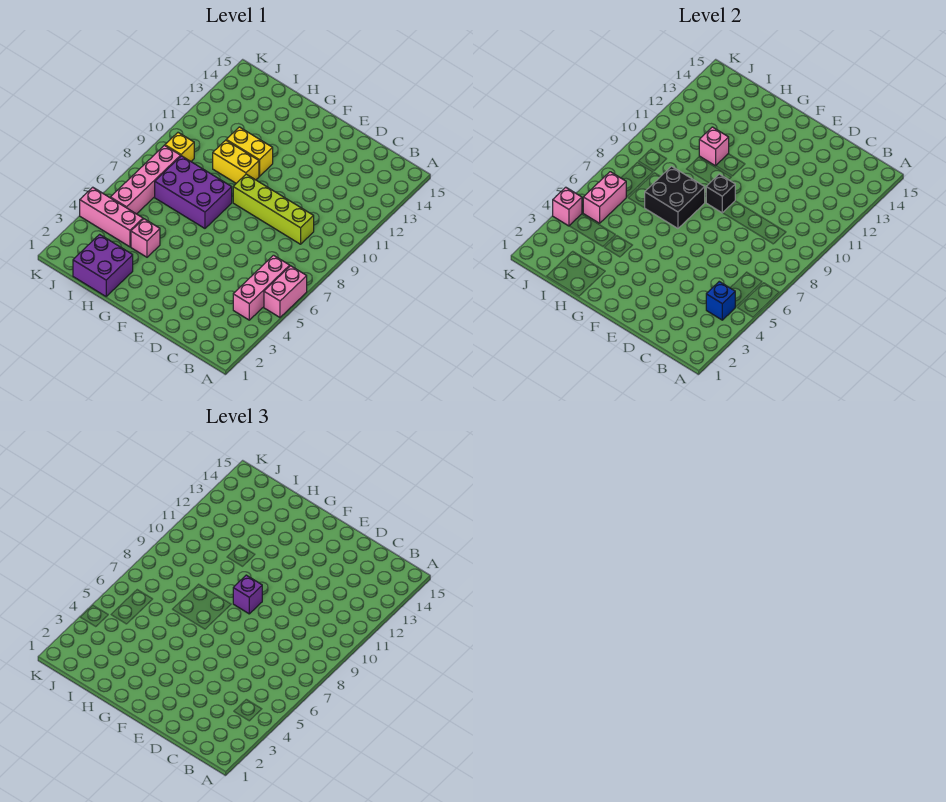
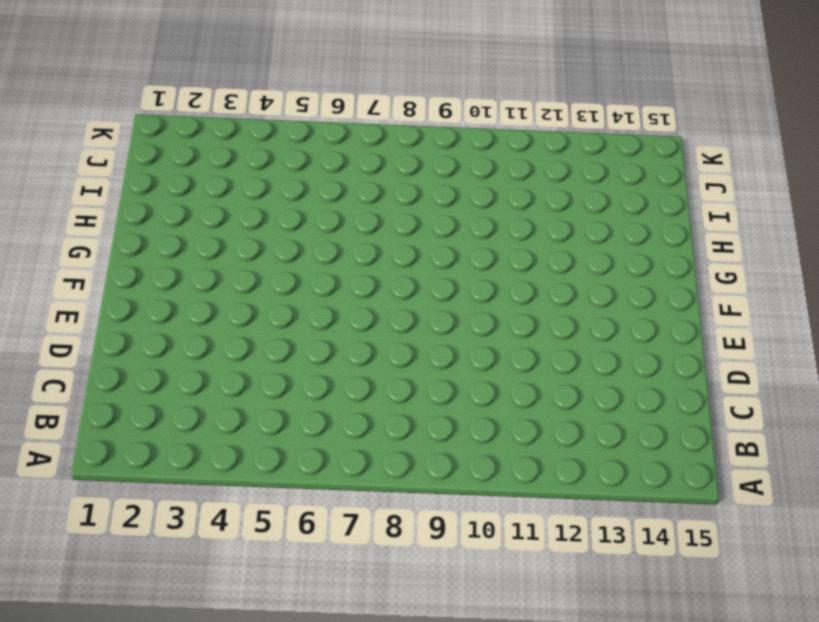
none -> pink brick A5:A6 level 1
none -> pink brick B4:B6 level 1
none -> lime brick C9:F9 level 1

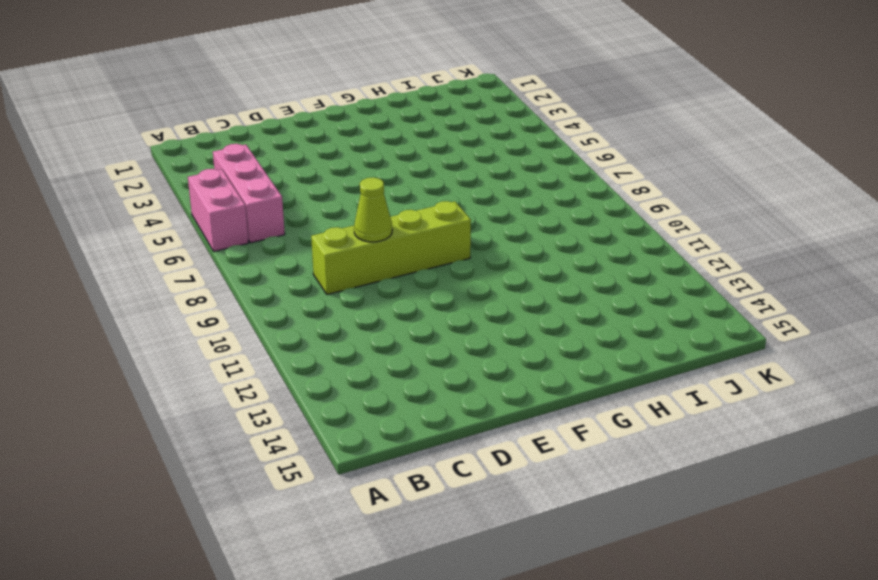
lime cone D9 level 2 -> none
none -> purple brick G7:I8 level 1
none -> yellow brick G10:H10 level 1
none -> yellow brick G11:H11 level 1

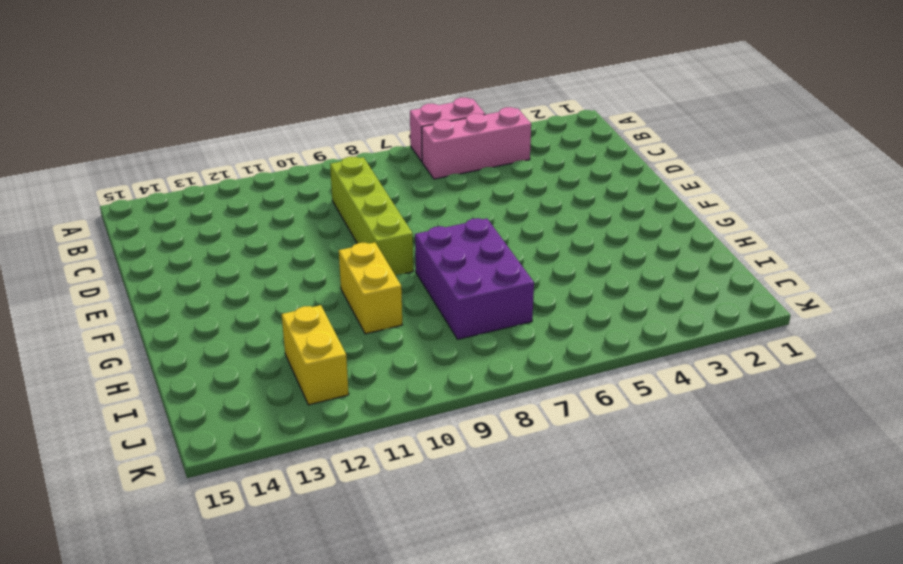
yellow brick I12:J12 level 1 -> yellow brick G11:H11 level 1
none -> purple brick H1:I2 level 1
none -> pink brick H4 level 1
none -> pink brick I4:K4 level 1

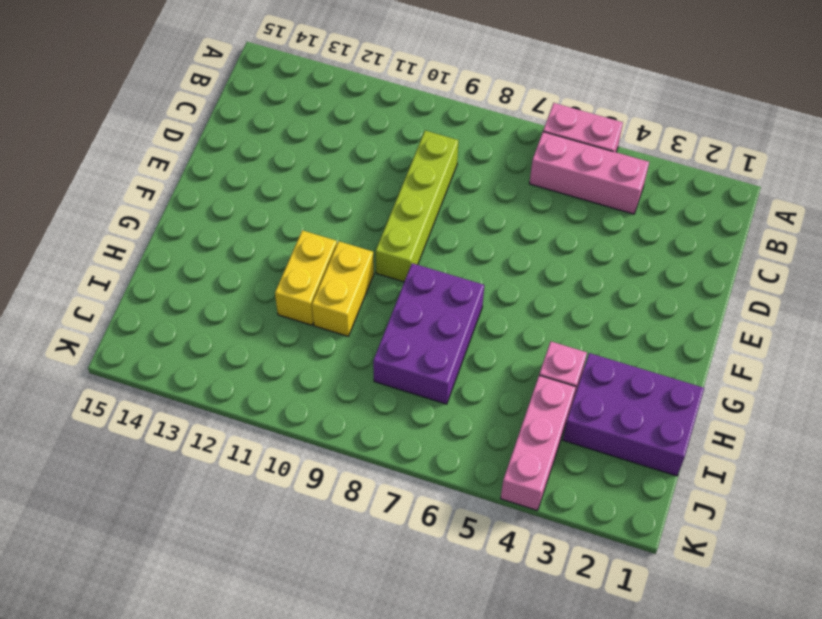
purple brick H1:I3 level 1 -> purple brick H1:I2 level 1
none -> pink brick J5:J8 level 1
none -> yellow brick J9 level 1
none -> blue brick B4 level 2

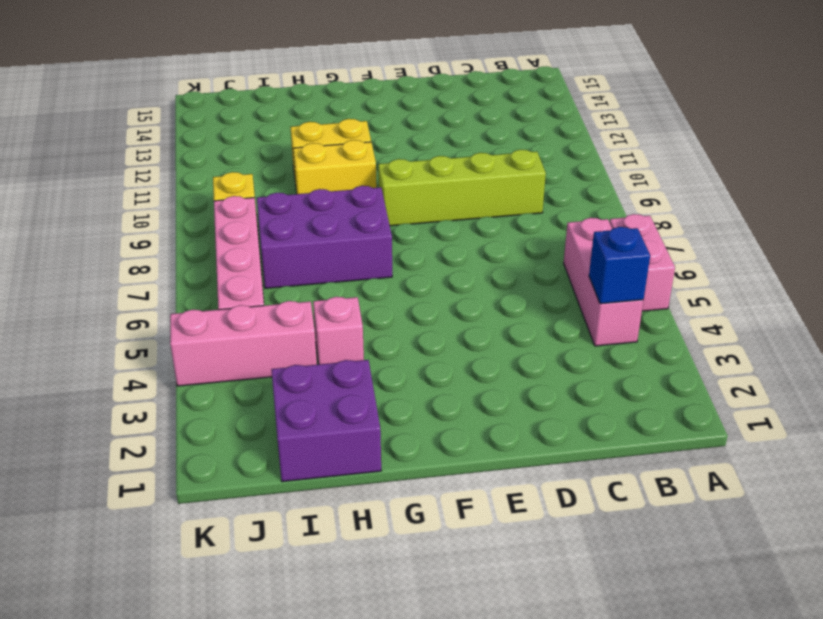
none -> black brick F9 level 2
none -> black brick G7:H8 level 2
none -> pink brick H11 level 2

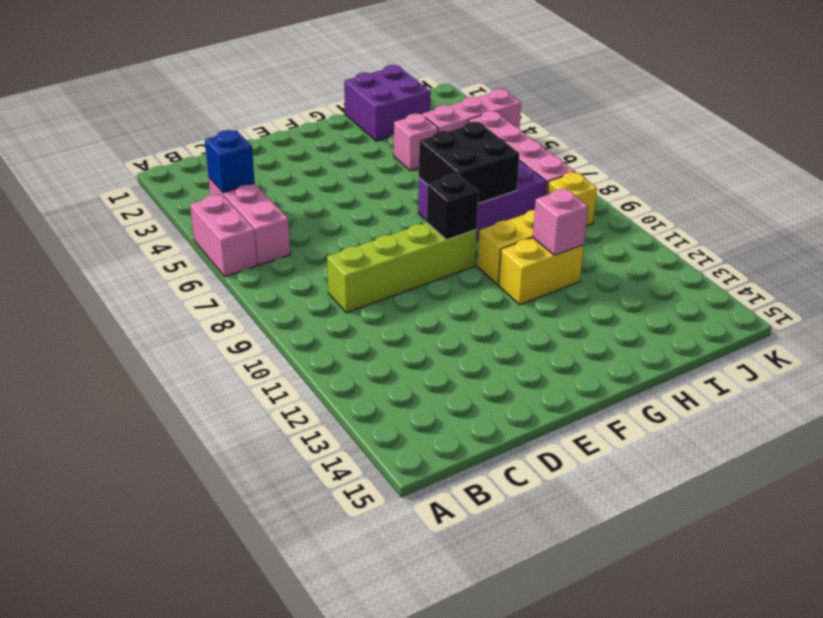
none -> pink brick J5:J6 level 2
none -> pink brick K4 level 2
none -> purple brick F9 level 3

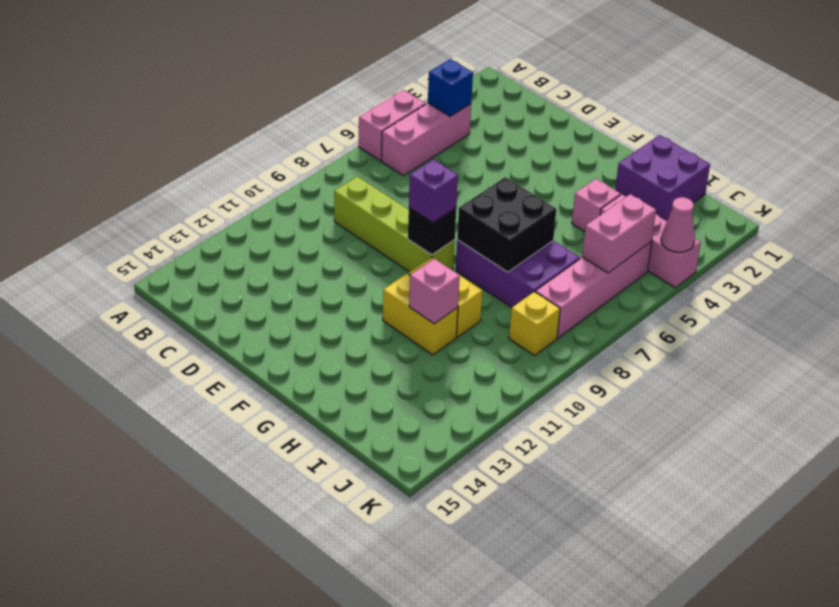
pink cone K4 level 2 -> pink brick K4 level 2

